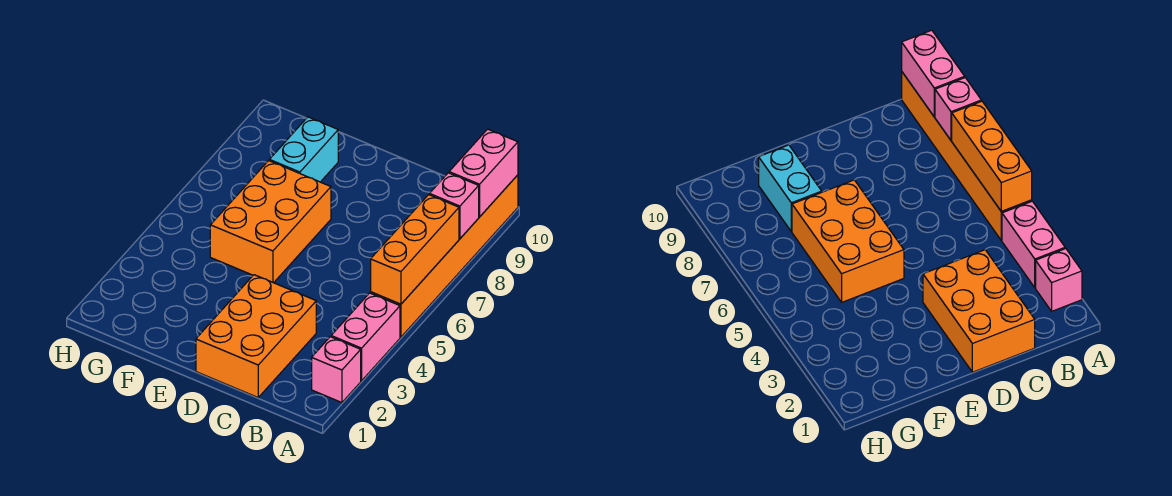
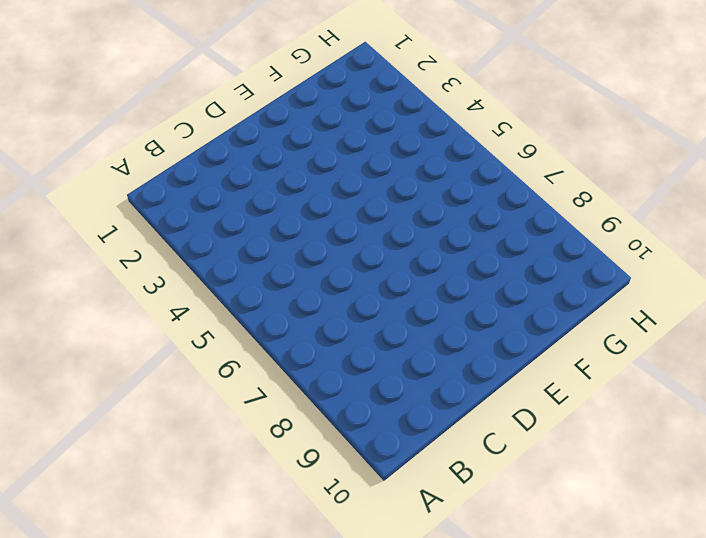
none -> pink brick A2 level 1
none -> pink brick A3:A4 level 1

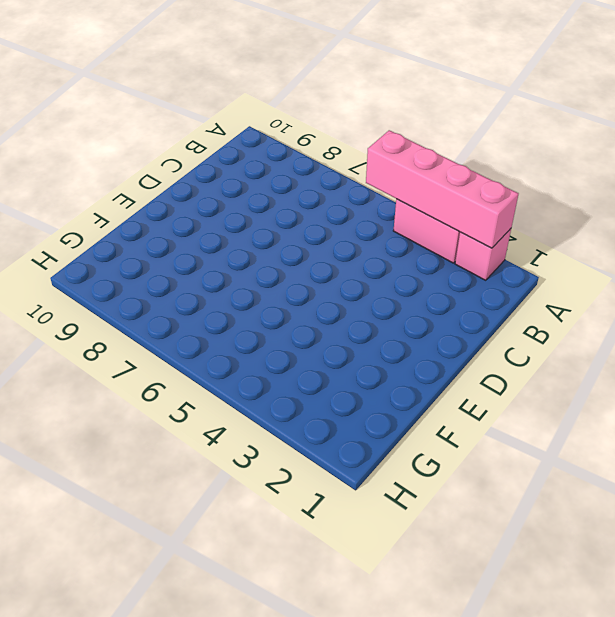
pink brick A2:A5 level 2 -> orange brick A5:A7 level 2
none -> orange brick A5:A10 level 1
none -> orange brick C1:D3 level 1

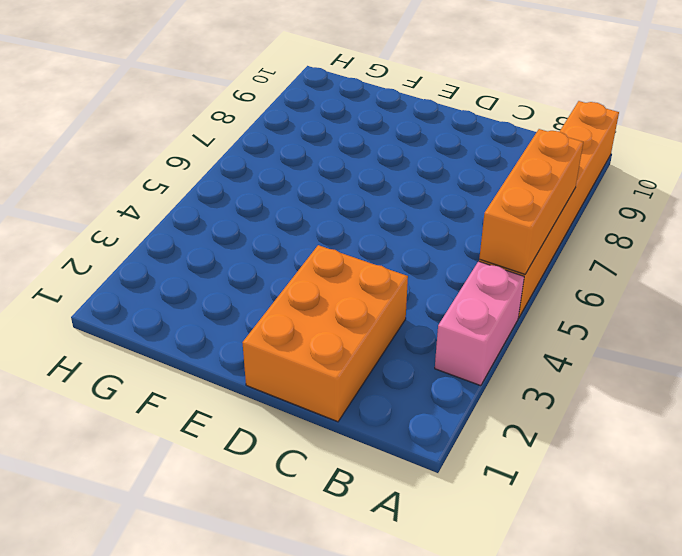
none -> pink brick A2 level 1
none -> orange brick E5:F7 level 1

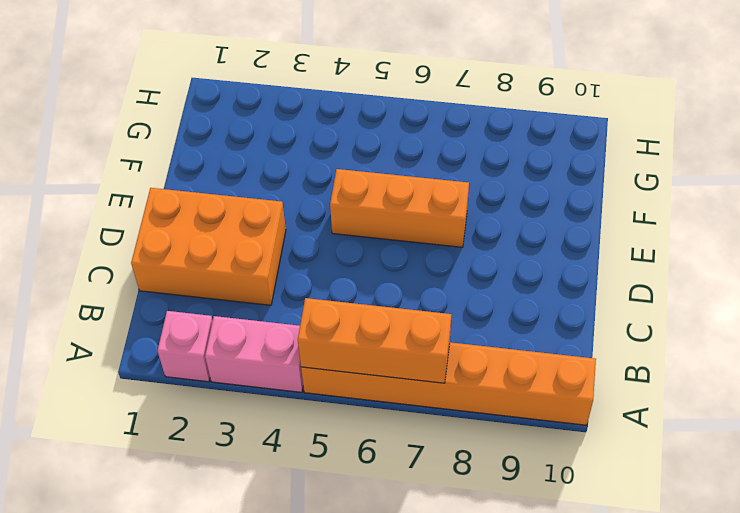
orange brick E5:E7 level 1 -> orange brick E5:F7 level 1
none -> cyan brick F8:F9 level 1
none -> pink brick A8 level 2

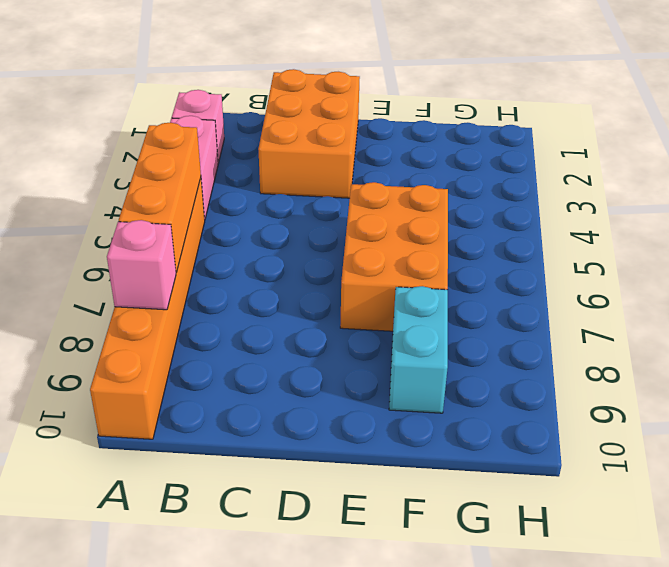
none -> pink brick A9:A10 level 2

